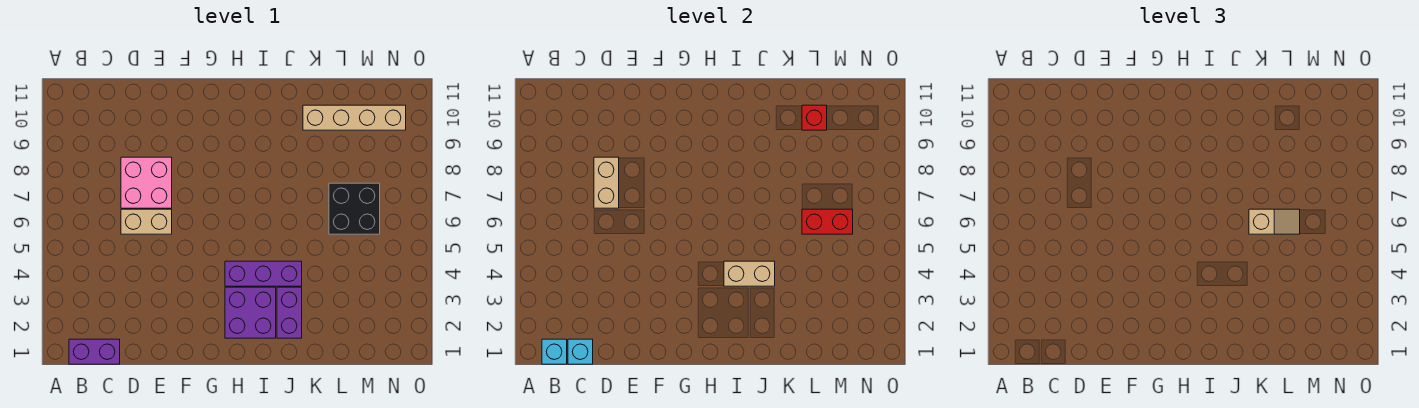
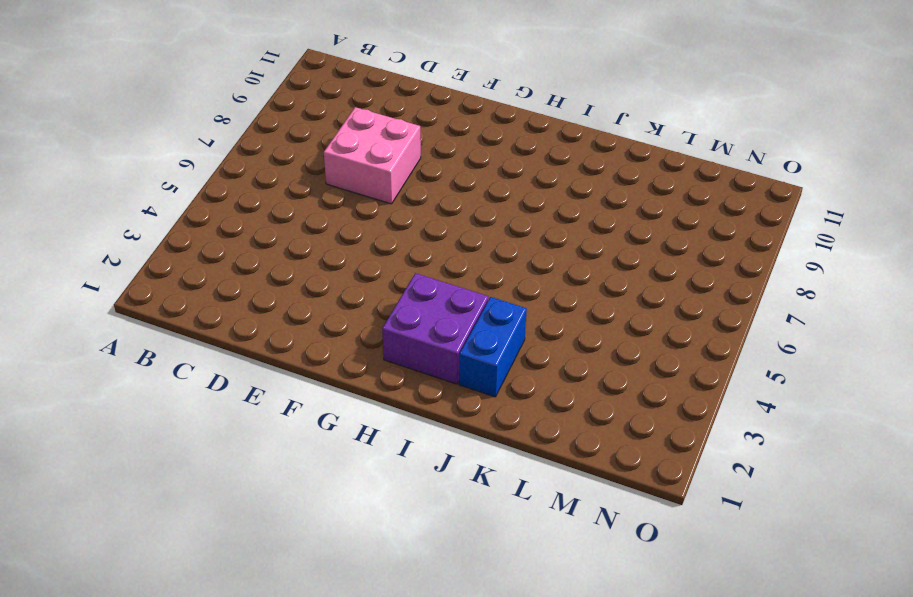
blue brick J2:J3 level 1 -> purple brick J2:J3 level 1
none -> purple brick B1:C1 level 1
none -> tan brick D6:E6 level 1
none -> purple brick H4:J4 level 1

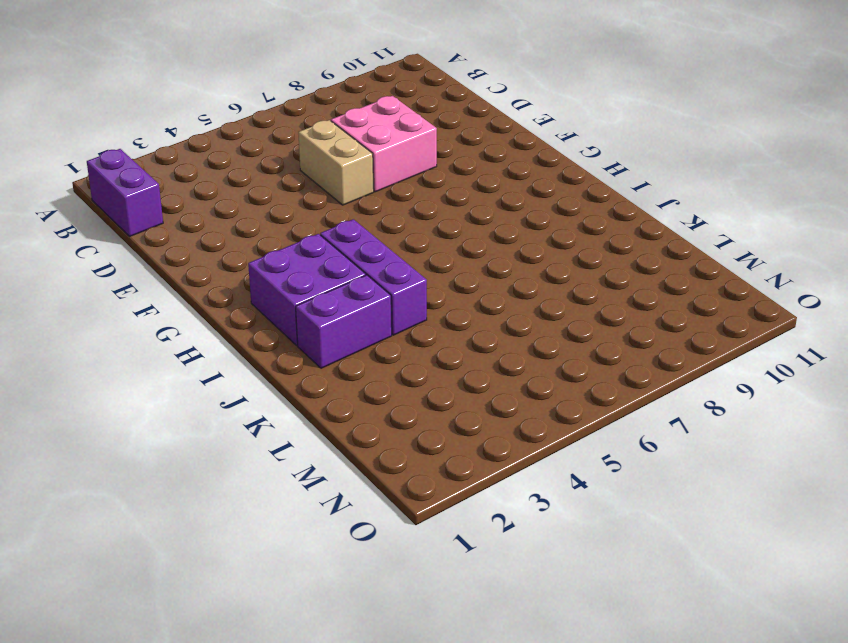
none -> tan brick K10:N10 level 1
none -> black brick L6:M7 level 1
none -> cyan brick B1 level 2

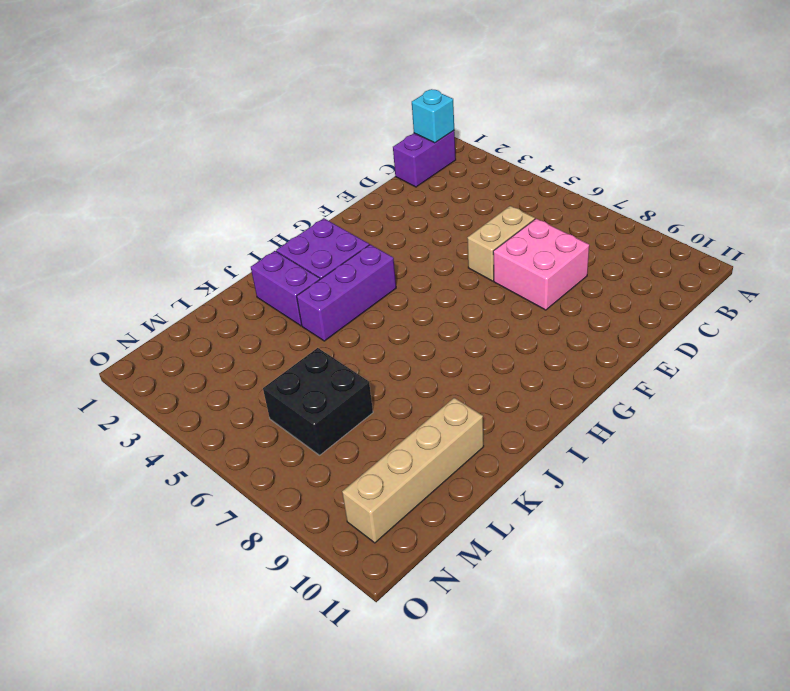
none -> cyan brick C1 level 2
none -> tan brick D7:D8 level 2
none -> tan brick I4:J4 level 2

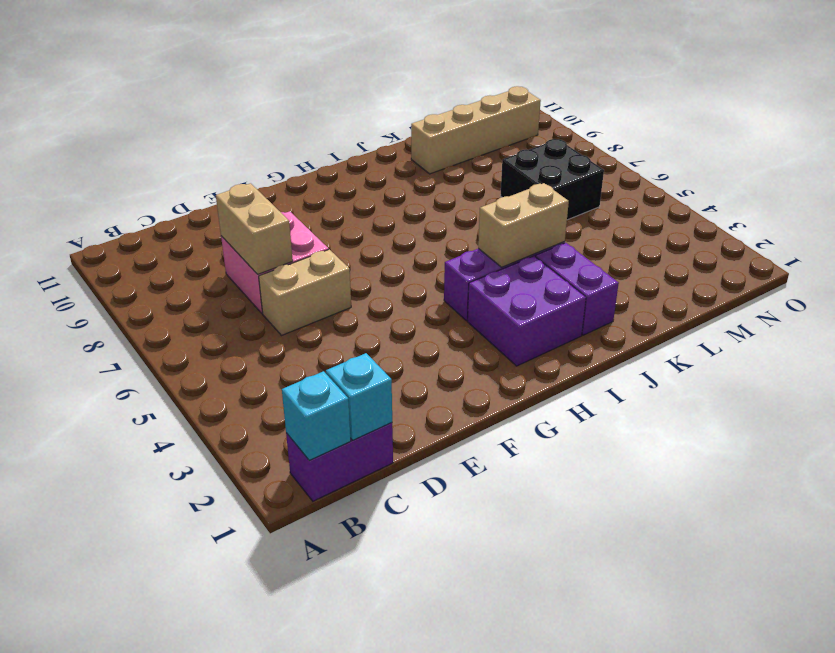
none -> red brick L6:M6 level 2
none -> red brick L10 level 2
none -> tan slope K6:L6 level 3 top K

